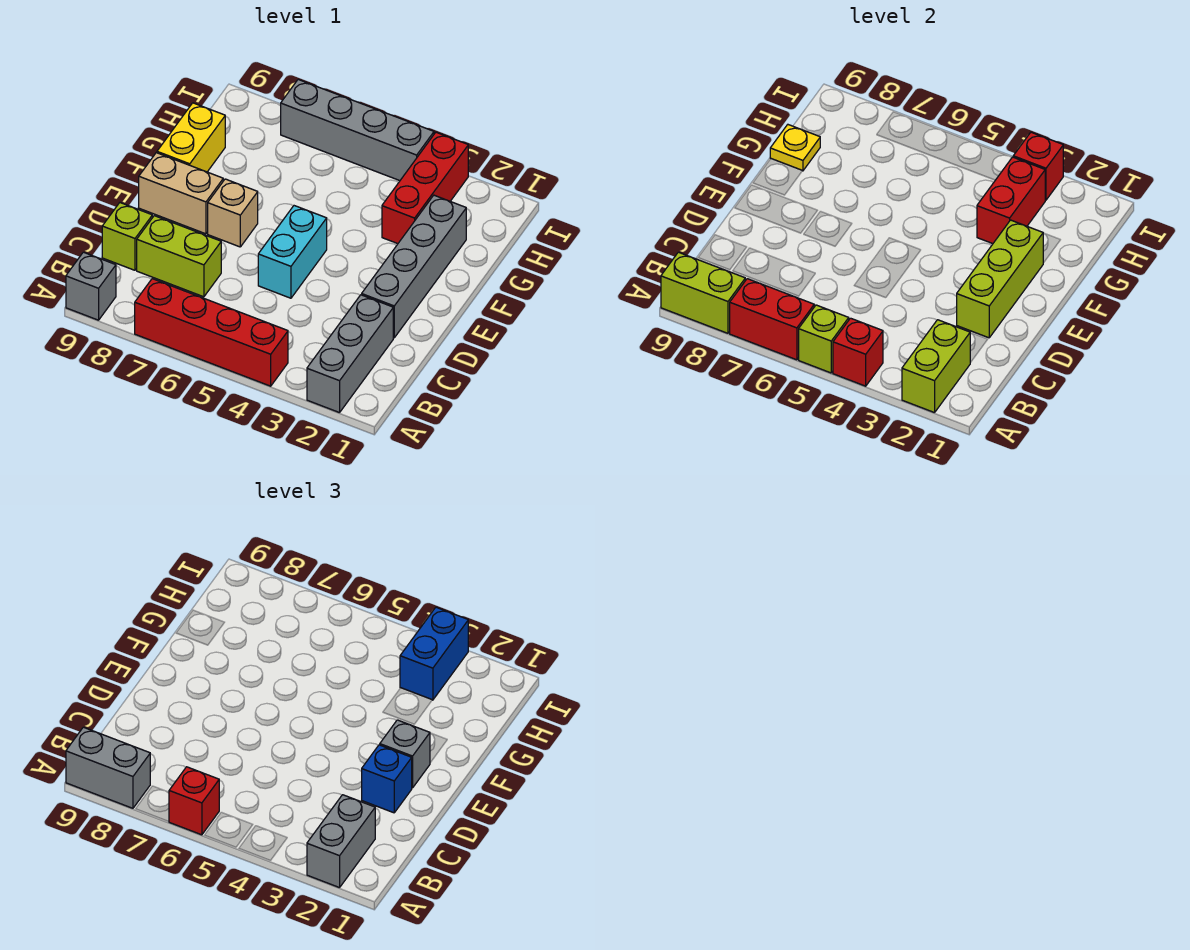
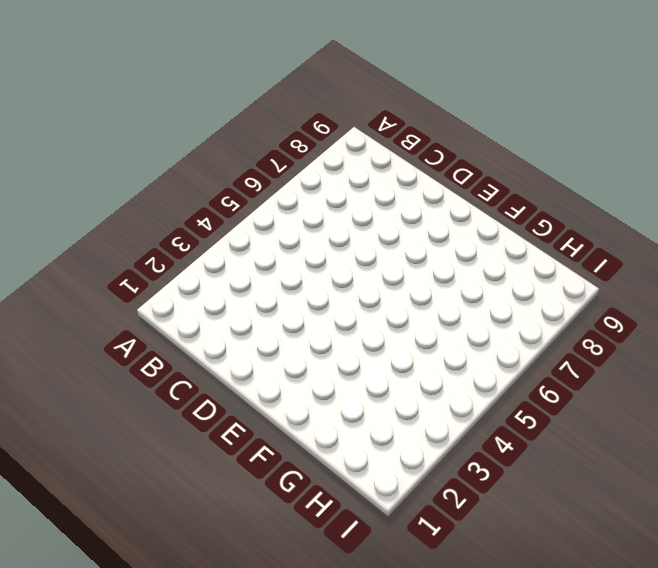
none -> grey brick A2:C2 level 1
none -> red brick A4:A7 level 1
none -> grey brick A9 level 1

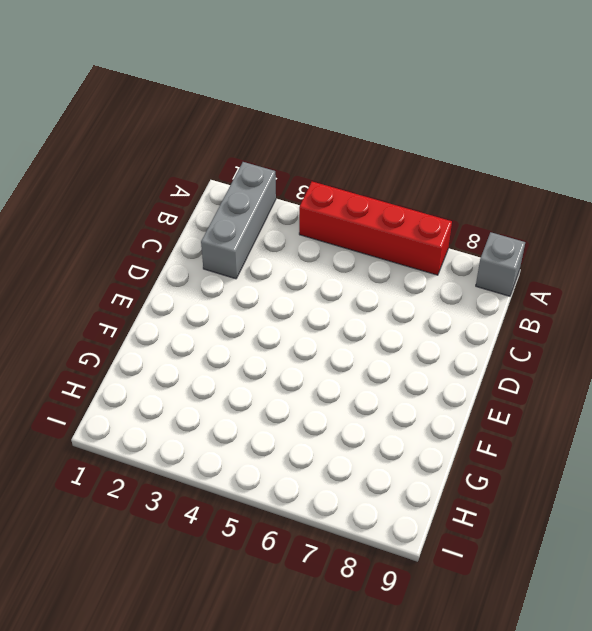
none -> lime brick C7:C8 level 1
none -> lime brick C9 level 1
none -> grey brick D2:G2 level 1

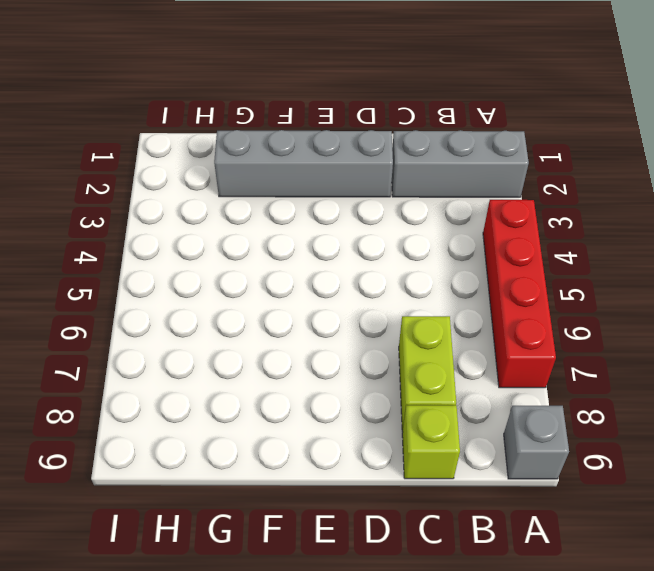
none -> cyan brick D5:E5 level 1
none -> tan brick E7 level 1
none -> tan brick E8:E9 level 1

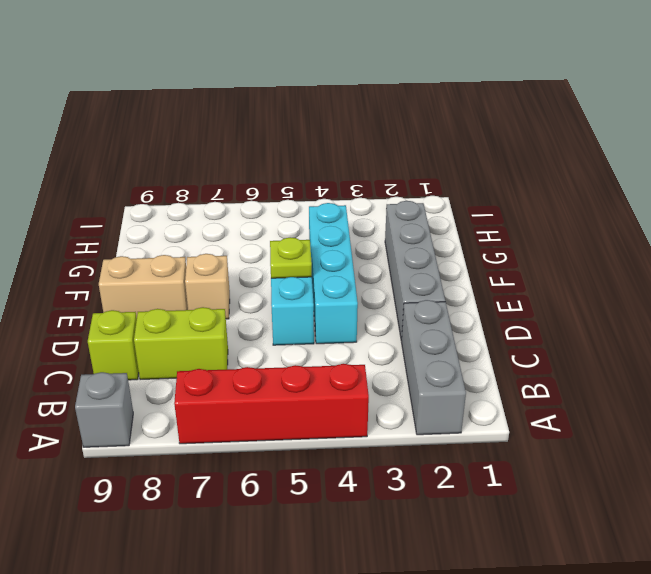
cyan brick D4:G4 level 1 -> none
lime plate E5 level 2 -> none
none -> yellow brick F9:G9 level 1
none -> red brick G3:I3 level 1
none -> grey brick I4:I7 level 1

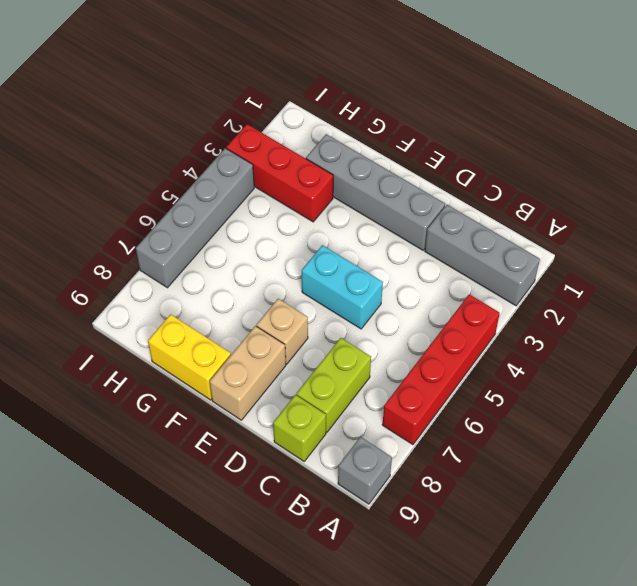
none -> lime brick A2:B2 level 2
none -> red brick A4 level 2
none -> lime brick A5 level 2

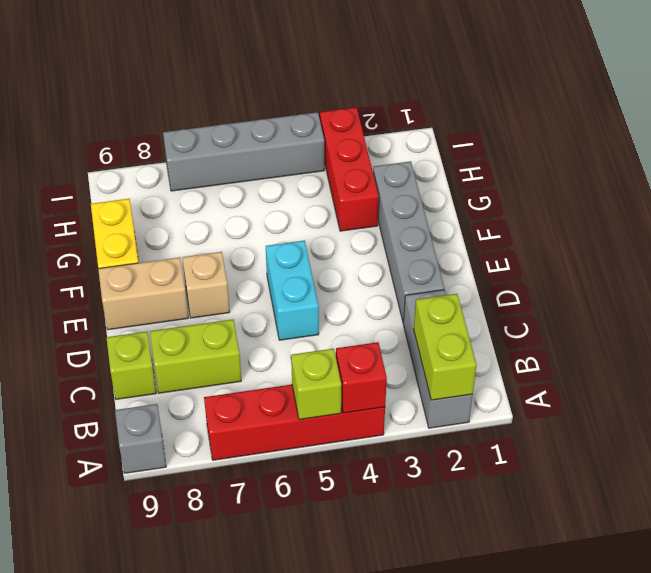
none -> red brick A6:A7 level 2
none -> lime brick A8:A9 level 2
none -> lime brick D2:F2 level 2

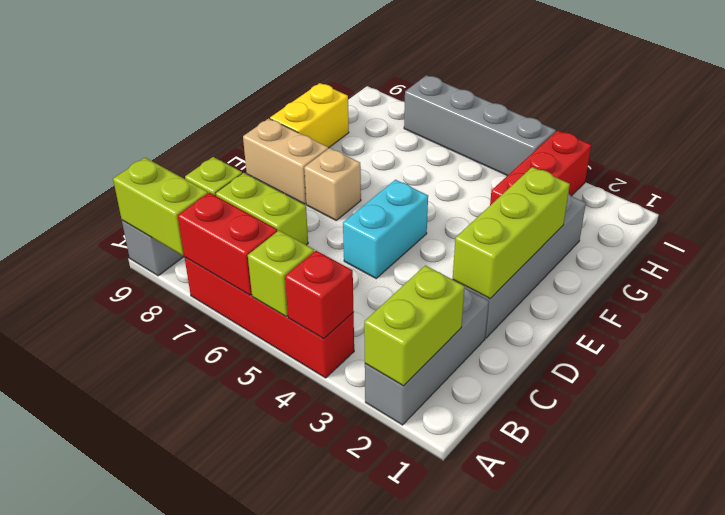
none -> red brick G3:H3 level 2
none -> yellow plate G9 level 2
none -> red brick I3 level 2

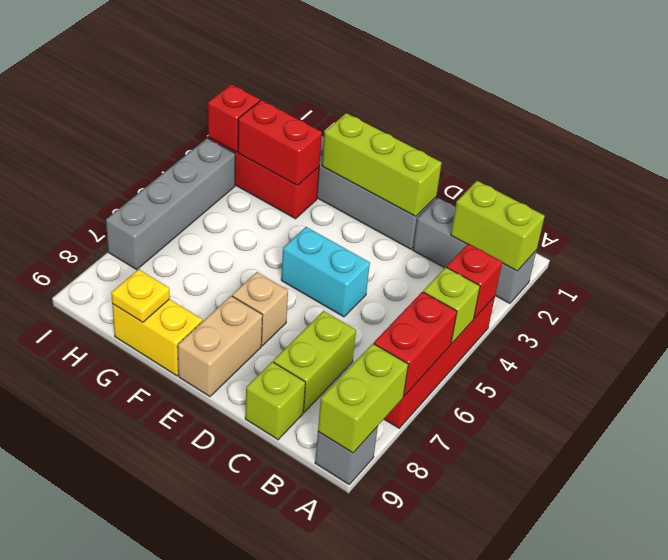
none -> grey brick A2:B2 level 3
none -> red brick A6 level 3
none -> grey brick A8:A9 level 3

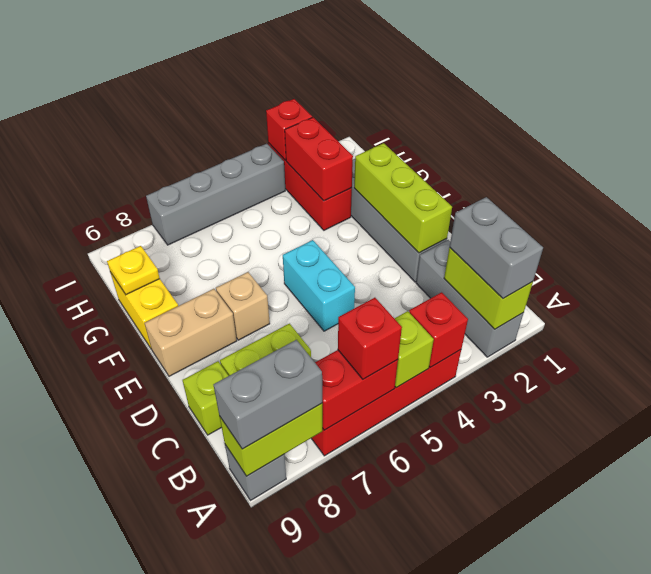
none -> blue brick D2 level 3
none -> grey brick E2 level 3
none -> blue brick H3:I3 level 3

